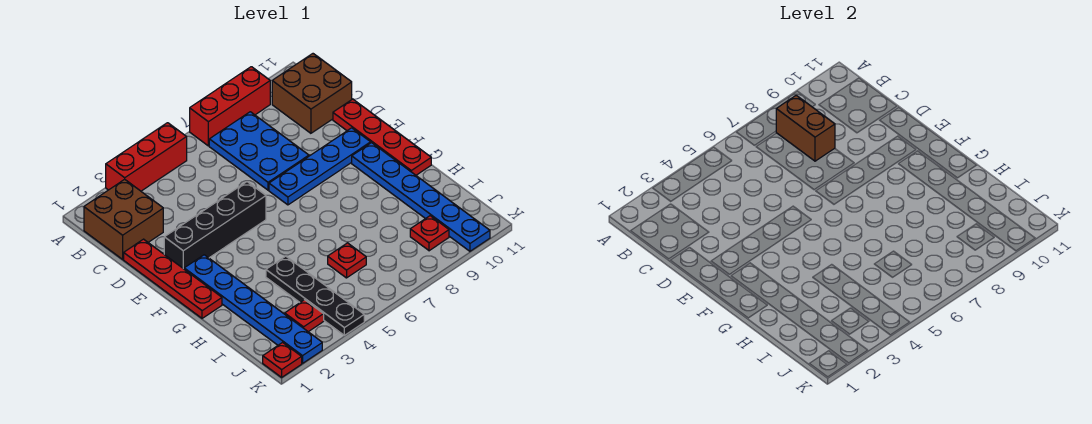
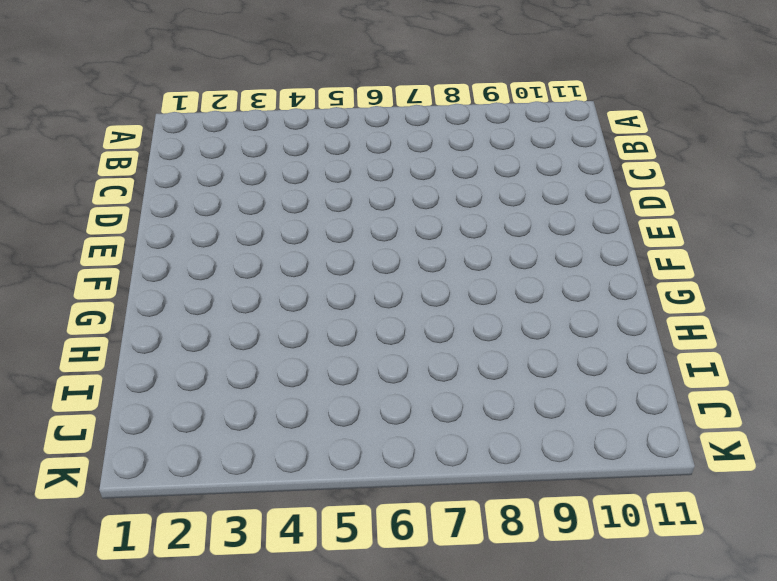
none -> red brick A3:A5 level 1
none -> red brick A7:A9 level 1
none -> brown brick B1:C2 level 1

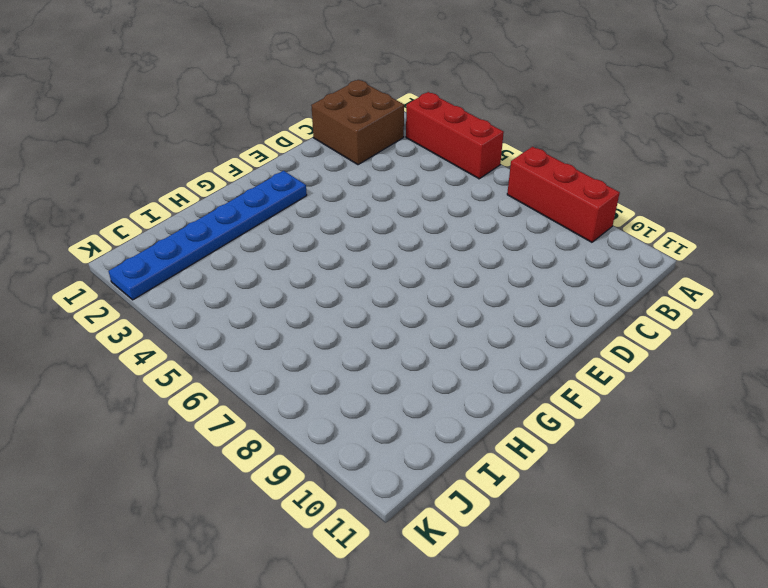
none -> blue plate B7:D8 level 1
none -> brown brick B10:C11 level 1
none -> red plate D1:G1 level 1

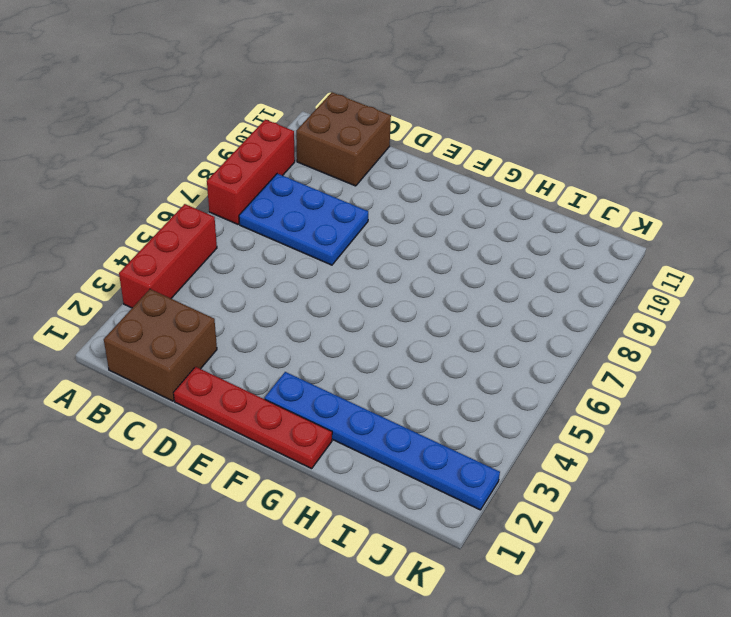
none -> red plate D11:G11 level 1
none -> black brick E2:E5 level 1
none -> blue plate E7:E10 level 1

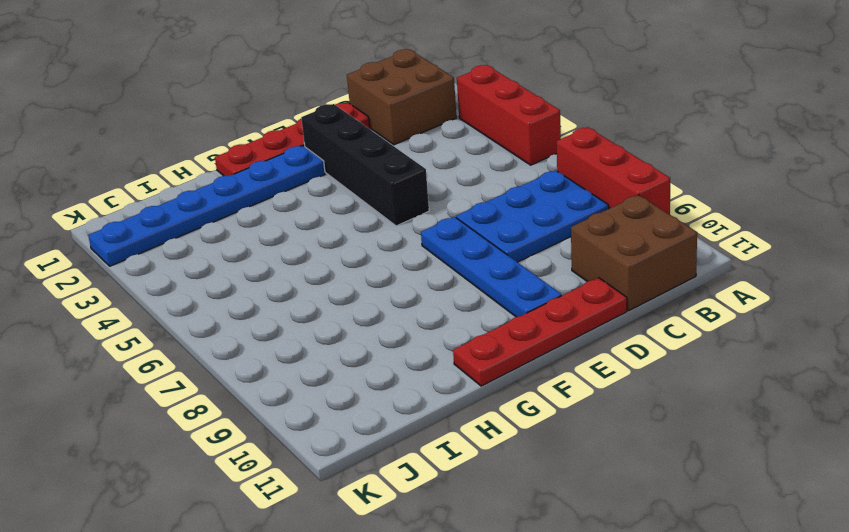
none -> blue plate F10:K10 level 1
none -> black plate H4:K4 level 1
none -> red plate I6 level 1

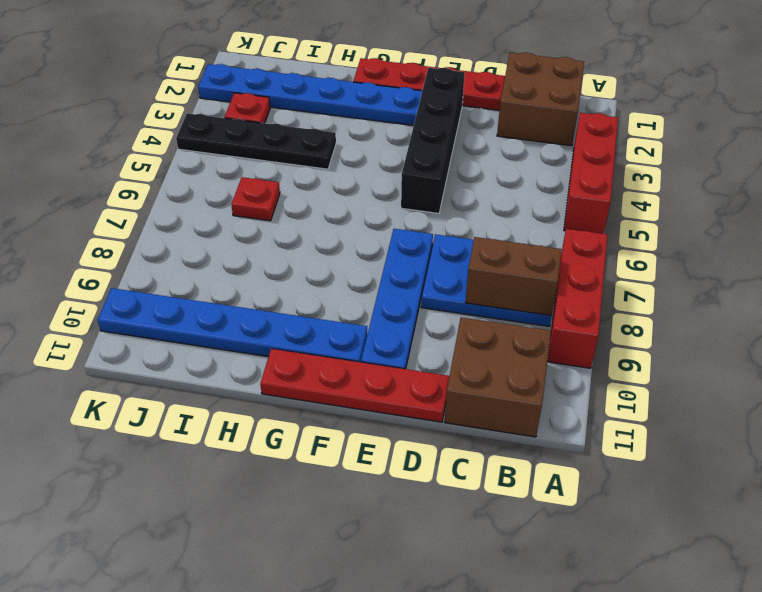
none -> red plate J9 level 1
none -> red plate K1 level 1

